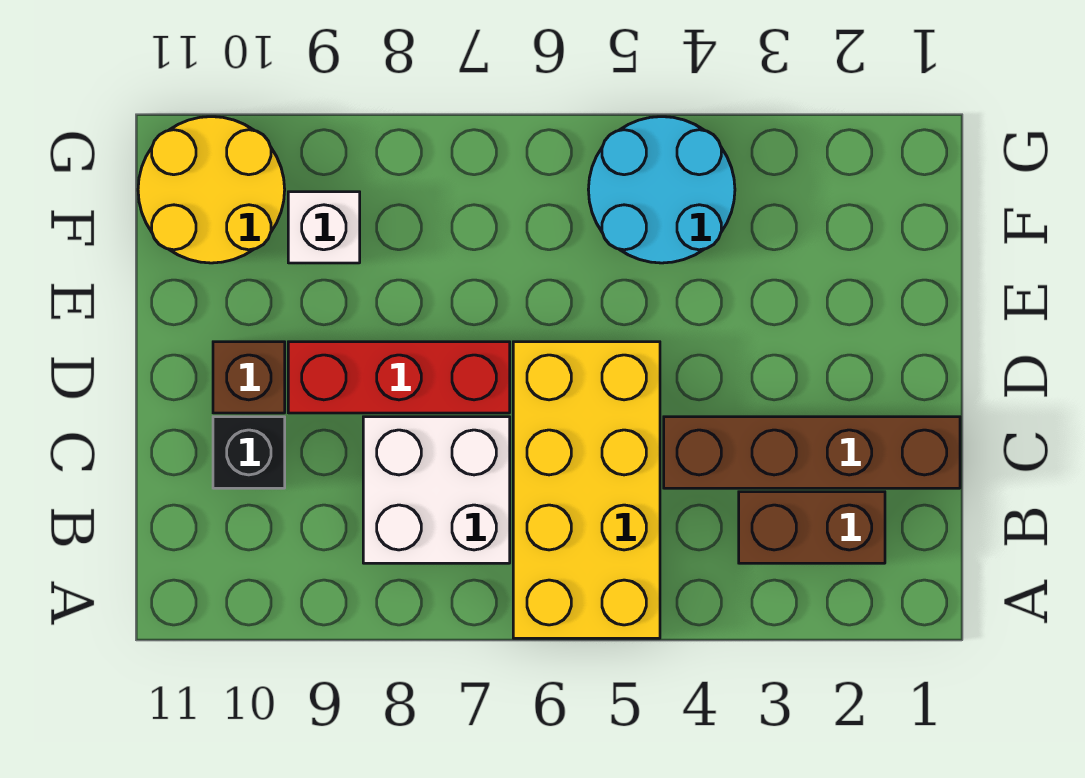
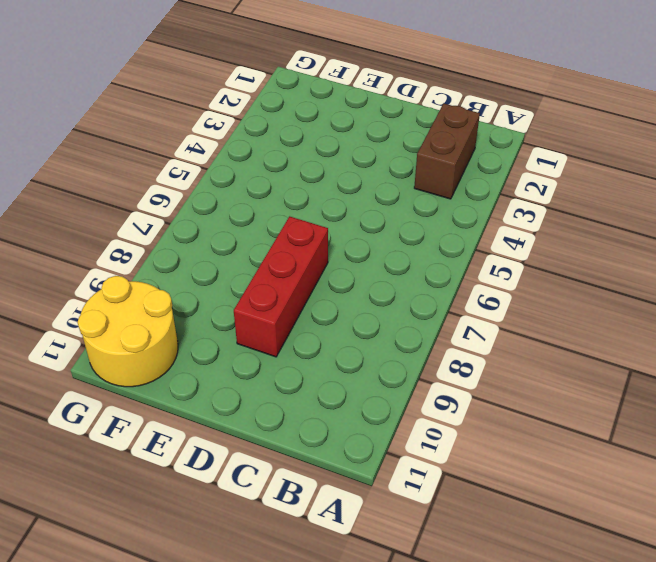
none -> yellow brick A5:D6 level 1
none -> white brick B7:C8 level 1

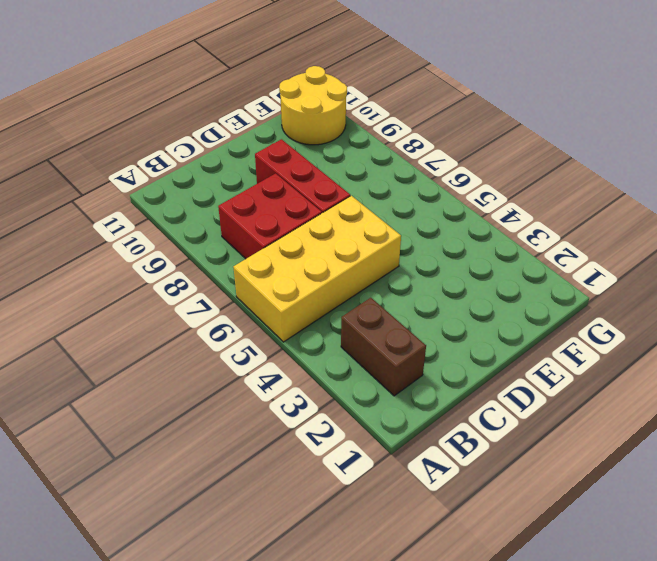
red brick B7:C8 level 1 -> white brick B7:C8 level 1
none -> brown brick C1:C4 level 1
none -> black brick C10 level 1

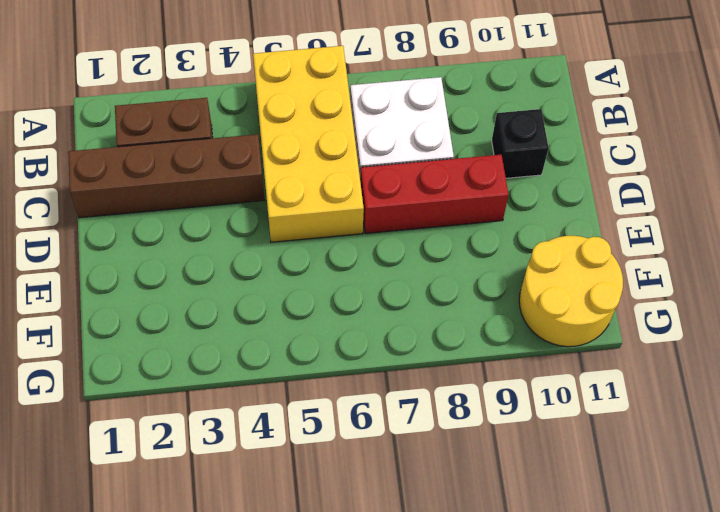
none -> brown brick D10 level 1
none -> cyan round brick F4:G5 level 1

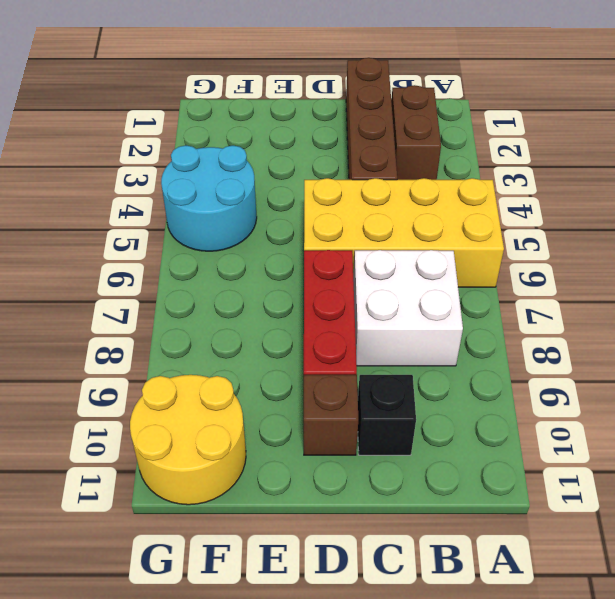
none -> white brick F9 level 1

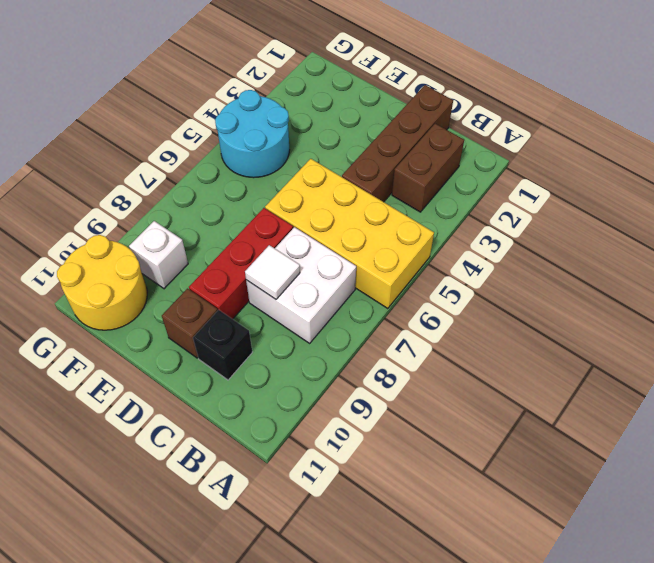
white tile C8 level 2 -> none

